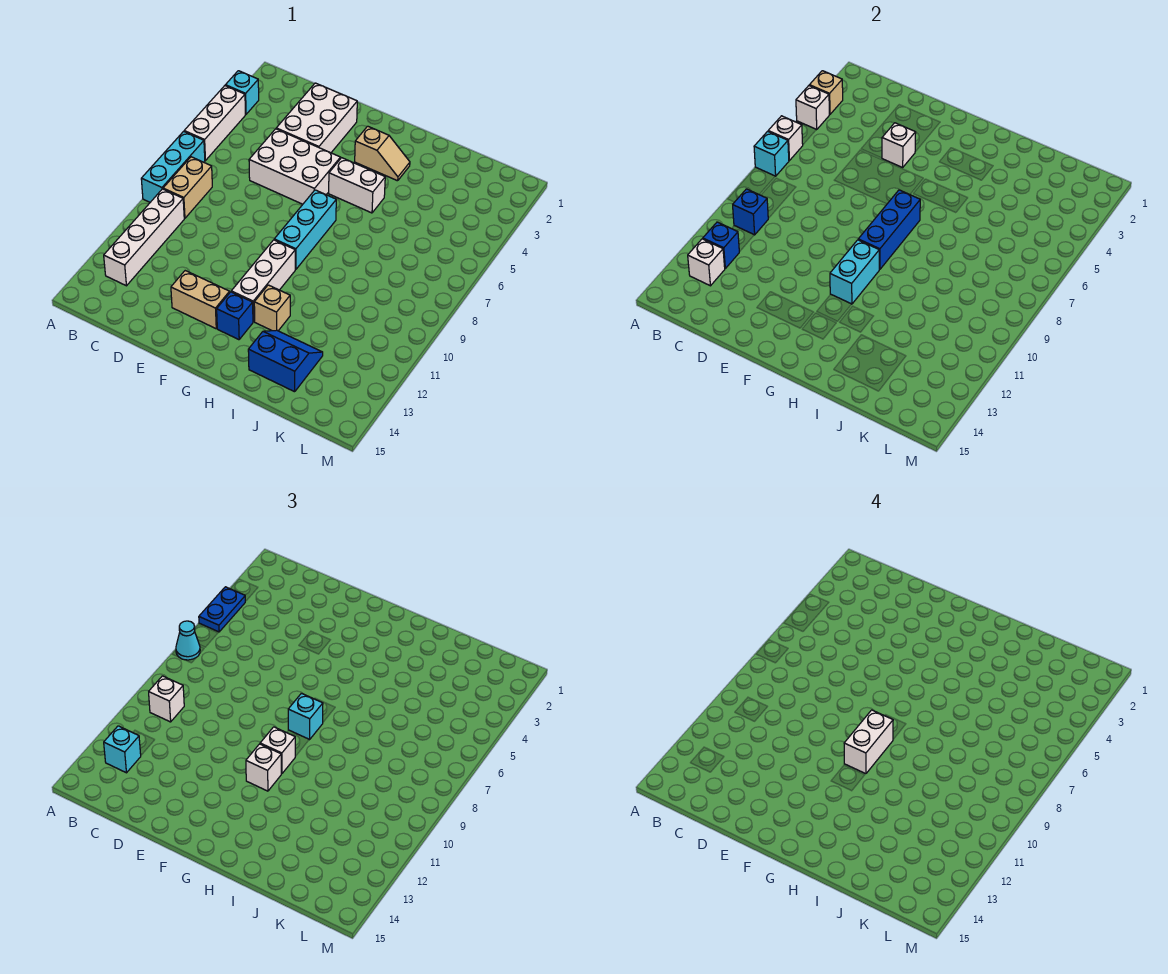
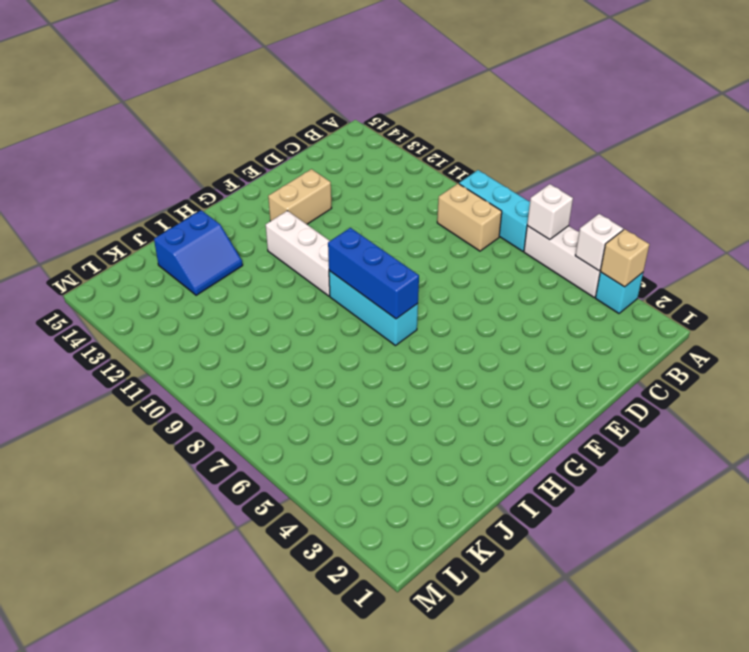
none -> white brick B10:B13 level 1
none -> white brick D2:E4 level 1
none -> white brick D5:F6 level 1
none -> tan slope G3:H3 level 1 top G

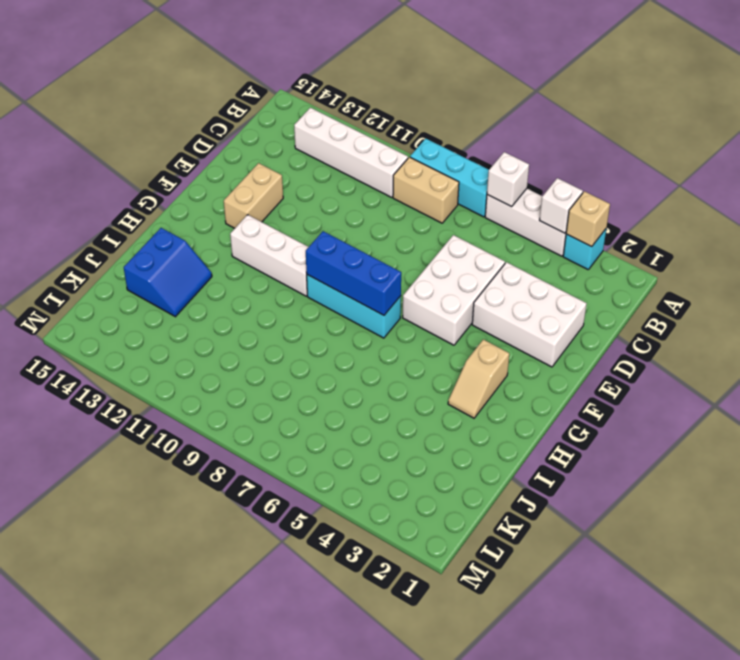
none -> white brick G5:H5 level 1
none -> blue brick G13 level 1
none -> tan brick H12 level 1
none -> cyan brick A7 level 2

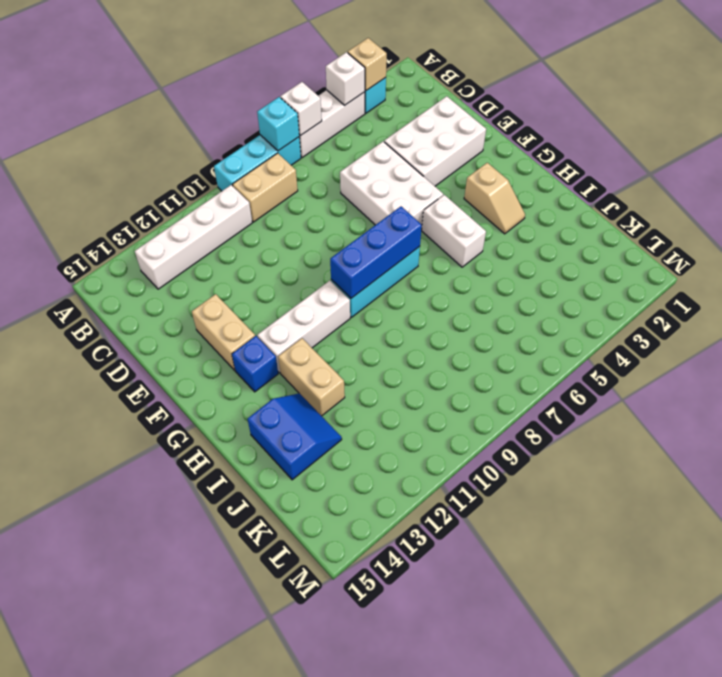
tan brick H12:I12 level 1 -> tan brick H12 level 1
none -> blue brick B10 level 2
none -> blue brick B12 level 2
none -> white brick B13 level 2
none -> white brick E4 level 2

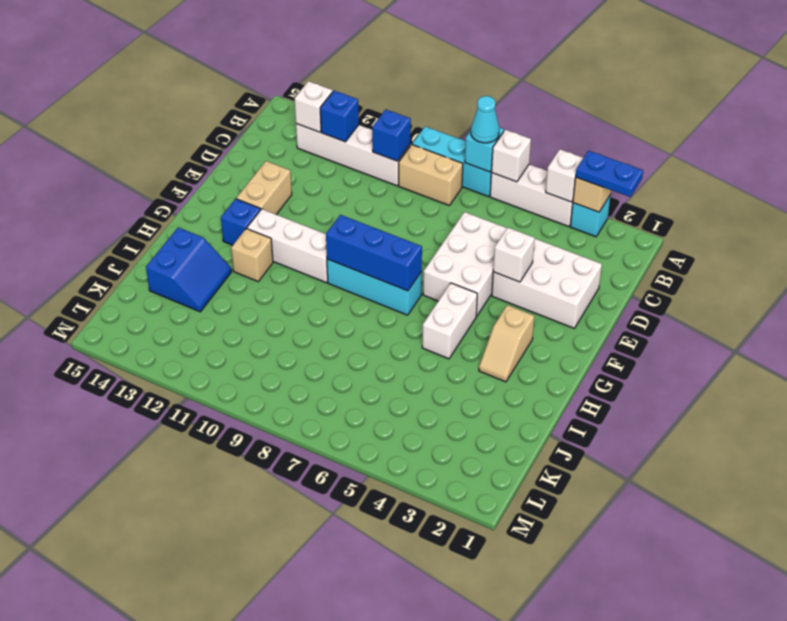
blue plate A2:A3 level 3 -> blue plate A4:A5 level 3
none -> cyan brick G10:G11 level 2
none -> white brick B10 level 3
none -> cyan brick B13 level 3
none -> cyan brick G8 level 3

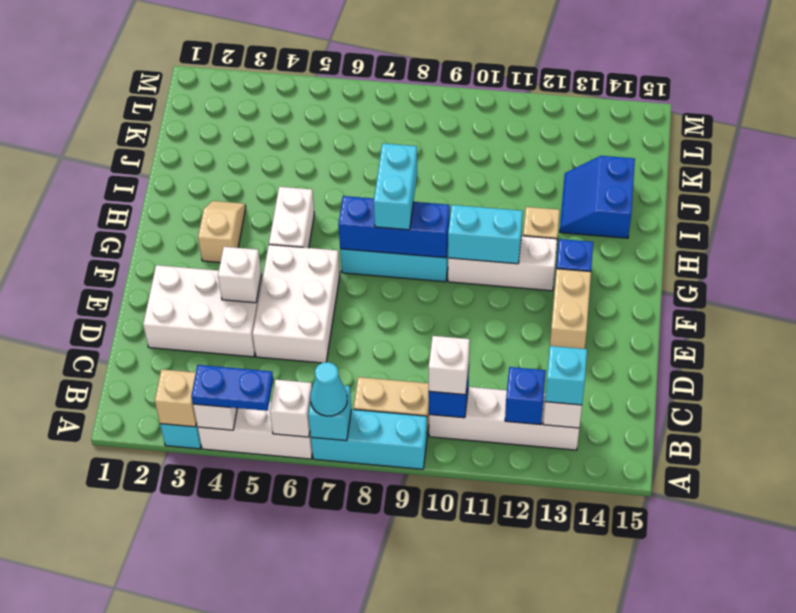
cyan brick G8:H8 level 3 -> cyan brick G8 level 3
none -> white brick G10 level 3
none -> white brick G11 level 3
none -> white brick G9:G10 level 4

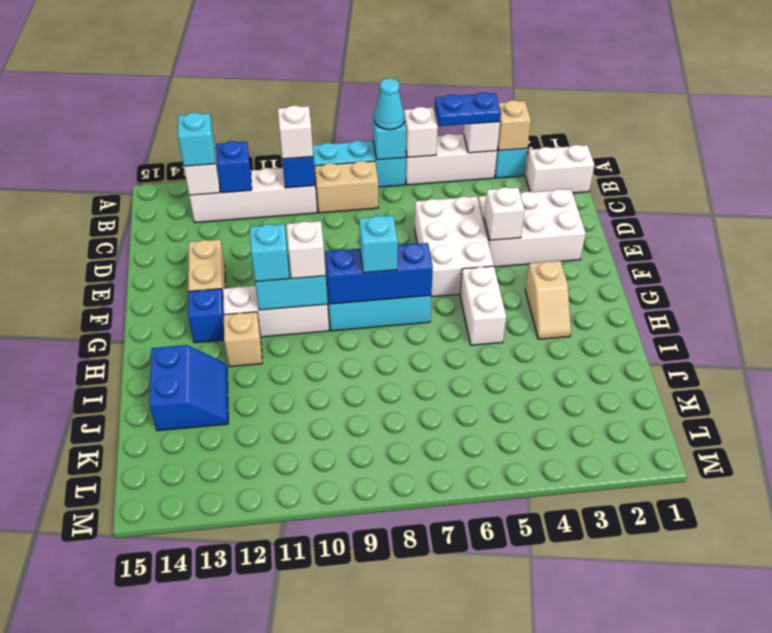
white brick B1:B2 level 1 -> white brick G9:G10 level 4
cyan brick G11 level 3 -> white brick G11 level 3

